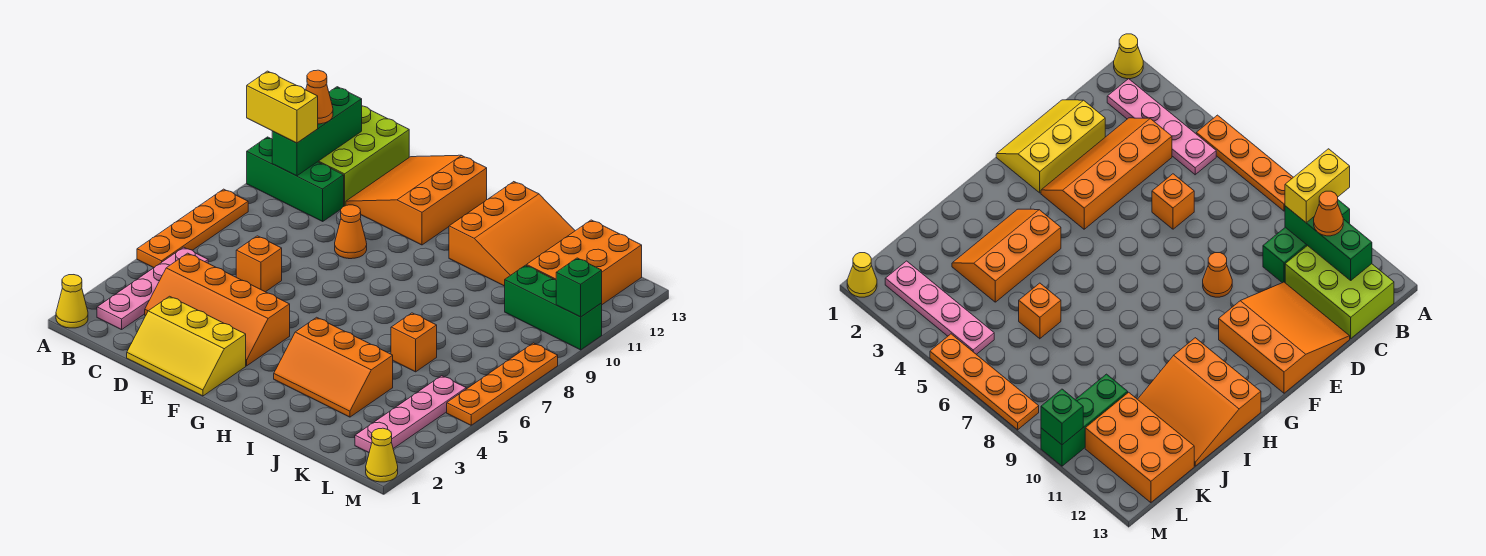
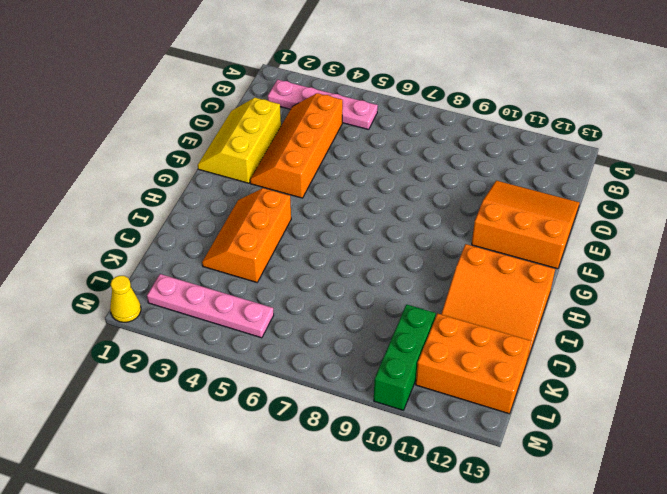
none -> yellow cone A1 level 1
none -> orange plate A5:A8 level 1
none -> green brick A10:C10 level 1

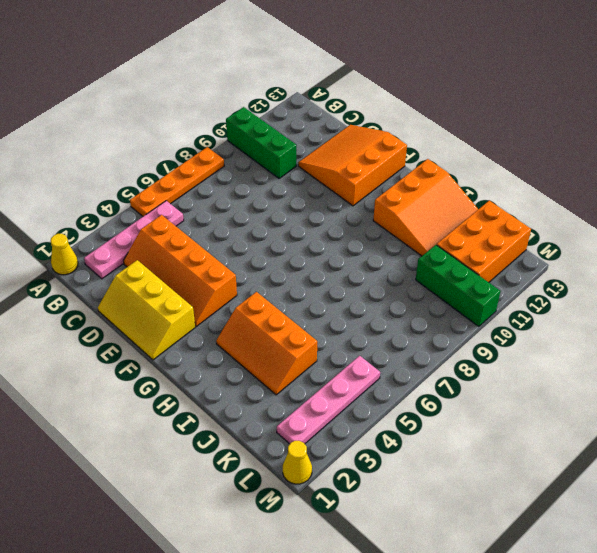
none -> lime brick B11:C13 level 1
none -> orange brick D6 level 1
none -> orange cone E9 level 1

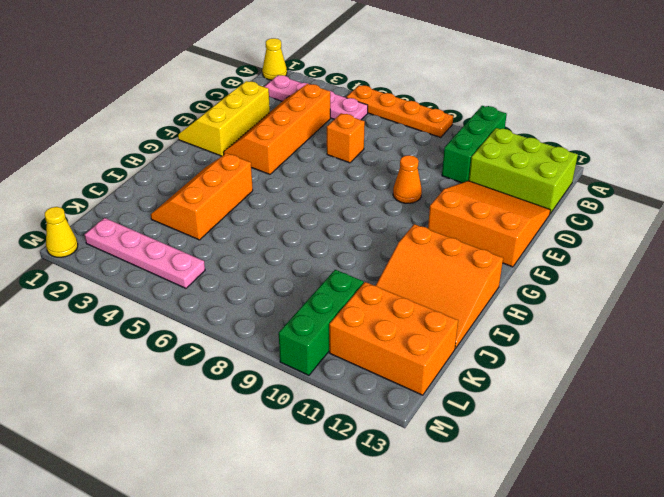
none -> orange brick J6 level 1
none -> orange plate M5:M8 level 1
none -> green brick B10:B12 level 2

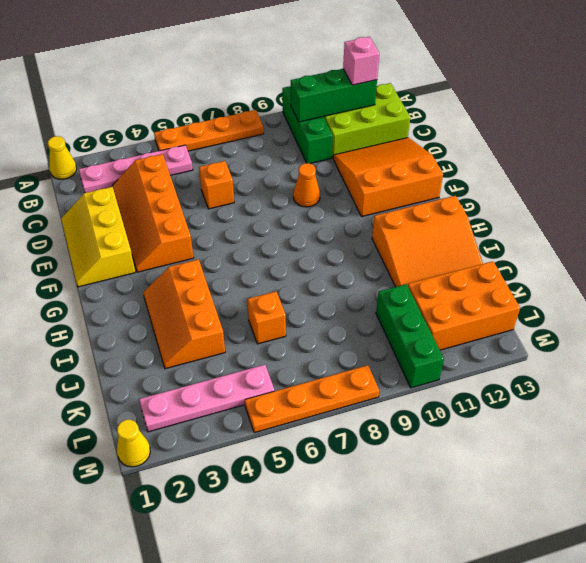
pink brick B12 level 3 -> none
none -> green brick M10 level 2
none -> yellow brick A10:B10 level 3
none -> orange cone B11 level 3

